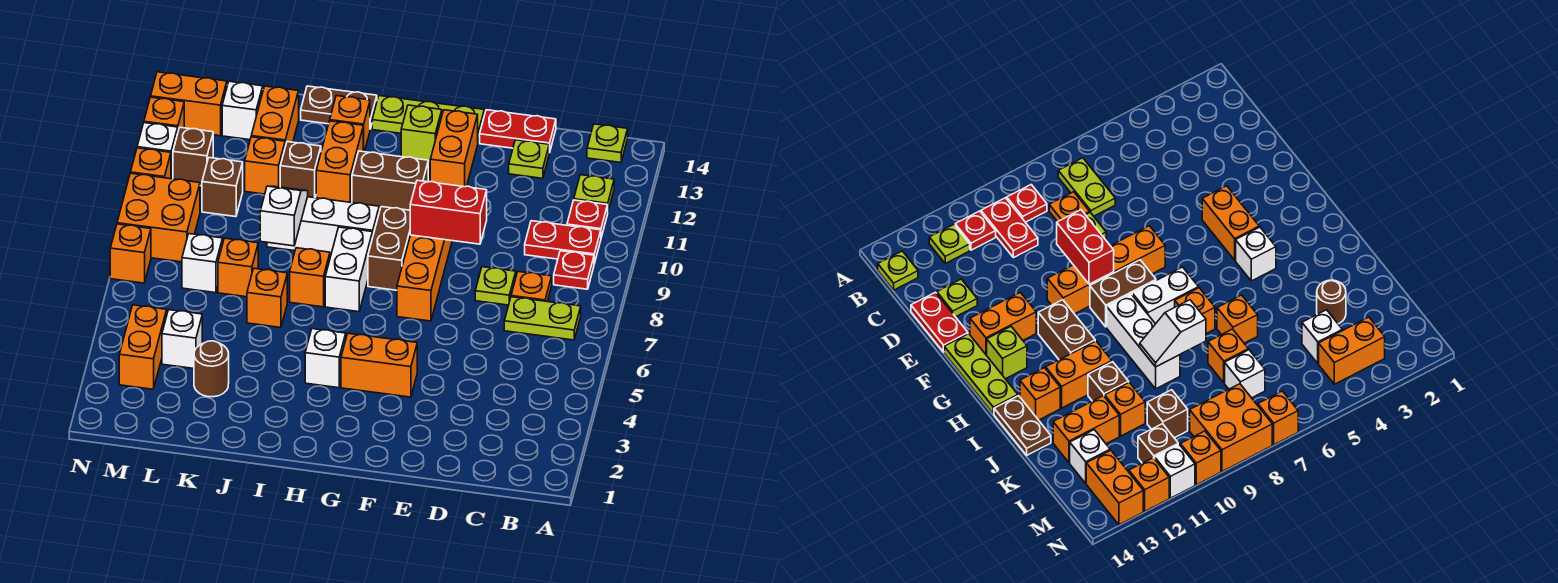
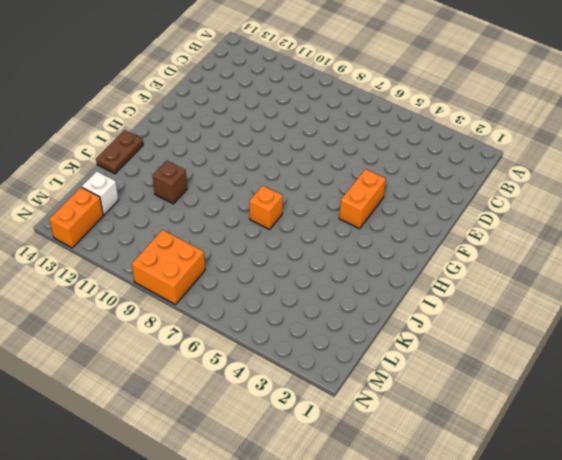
none -> lime plate B7:C7 level 1
none -> red plate B9 level 1
none -> red plate B10:C10 level 1
none -> red plate B11 level 1

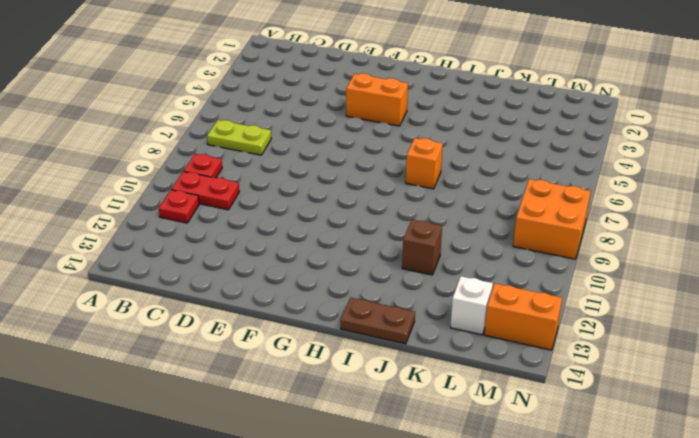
none -> lime plate B12 level 1
none -> lime plate B14 level 1
none -> orange plate C8 level 1
none -> lime plate D8 level 1

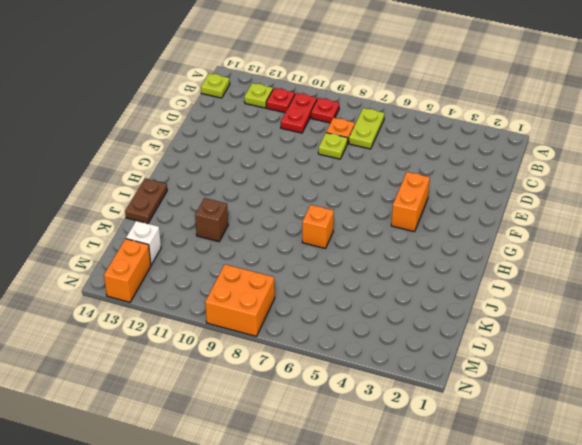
none -> lime plate D13 level 1
none -> red plate D14:E14 level 1
none -> orange brick F7:F10 level 1
none -> orange brick F12:F13 level 1

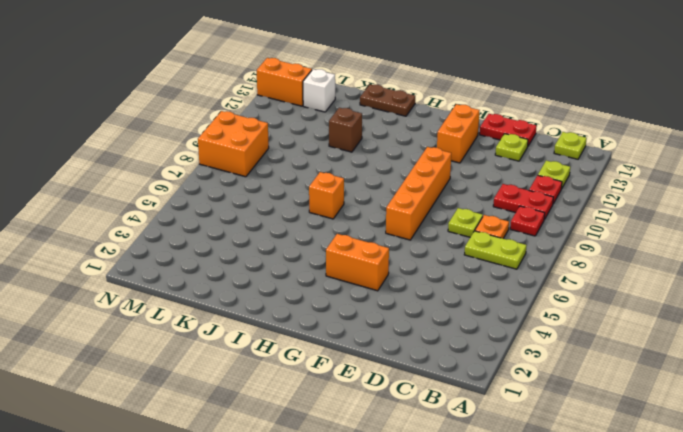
none -> lime plate F14:H14 level 1
none -> brown brick G8:G9 level 1
none -> brown brick G11:H11 level 1
none -> lime brick G13 level 1

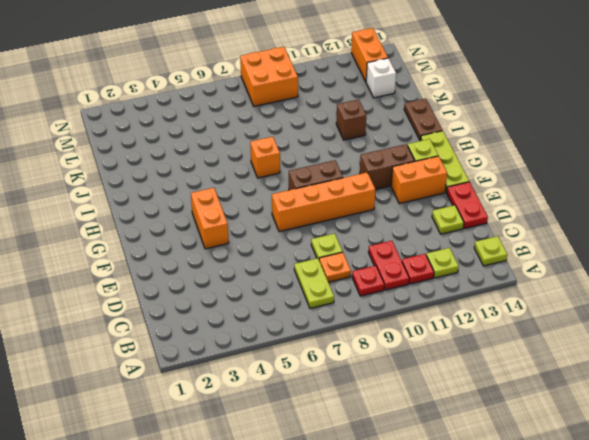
brown brick G11:G12 level 1 -> brown brick G11:H11 level 1
none -> white brick H4 level 1
none -> white brick H7:H8 level 1
none -> white brick H9:J9 level 1
none -> orange brick I11:I12 level 1

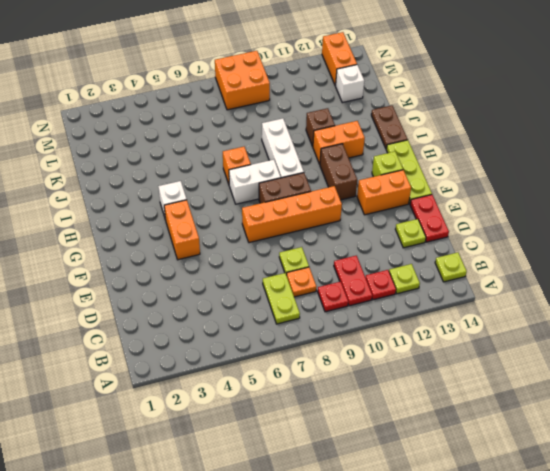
none -> orange brick I13 level 1
none -> orange brick J6 level 1
none -> brown round brick K3 level 1
none -> orange brick K7 level 1

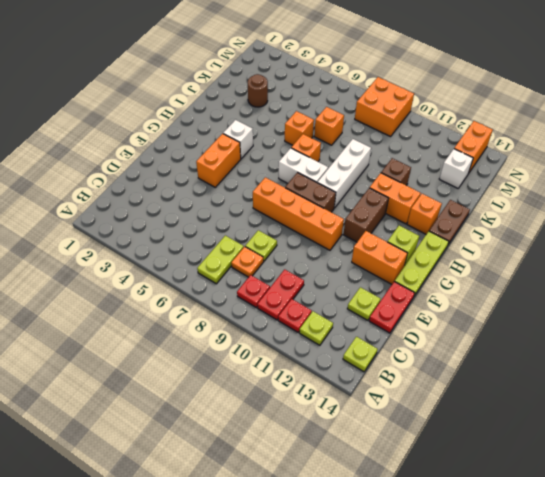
none -> orange brick K11 level 1
none -> orange brick K12:K13 level 1
none -> white brick L4 level 1
none -> white brick L7 level 1

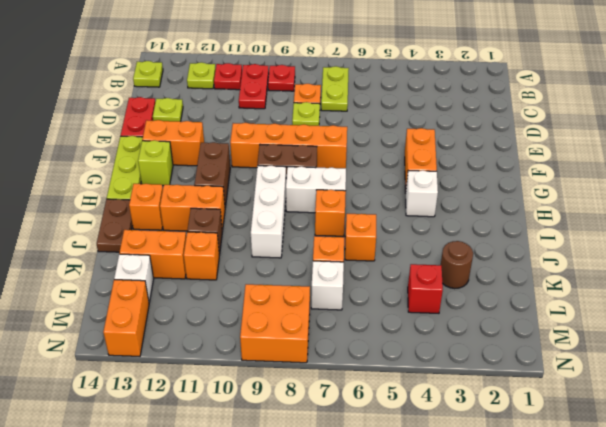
red brick L4 level 1 -> white brick L4 level 1
none -> brown brick L10 level 1
none -> orange brick M3:M4 level 1
none -> brown brick M11 level 1
none -> orange brick N7 level 1

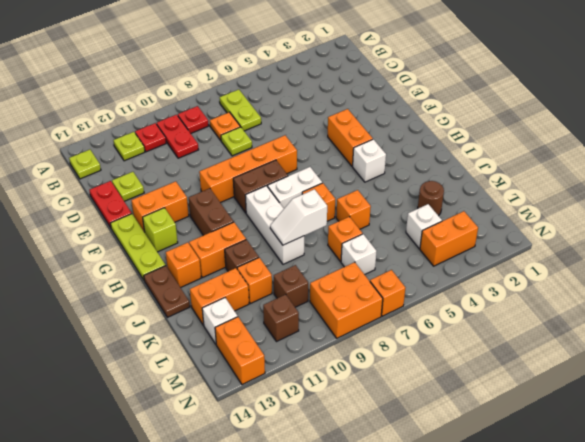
none -> orange brick N10 level 1
none -> white brick N11 level 1
none -> orange brick N12 level 1
none -> red brick E9:F9 level 2

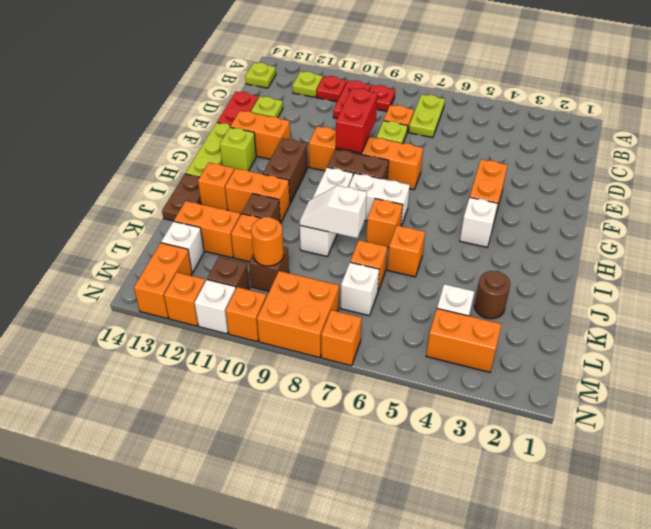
orange round brick L10 level 2 -> none

